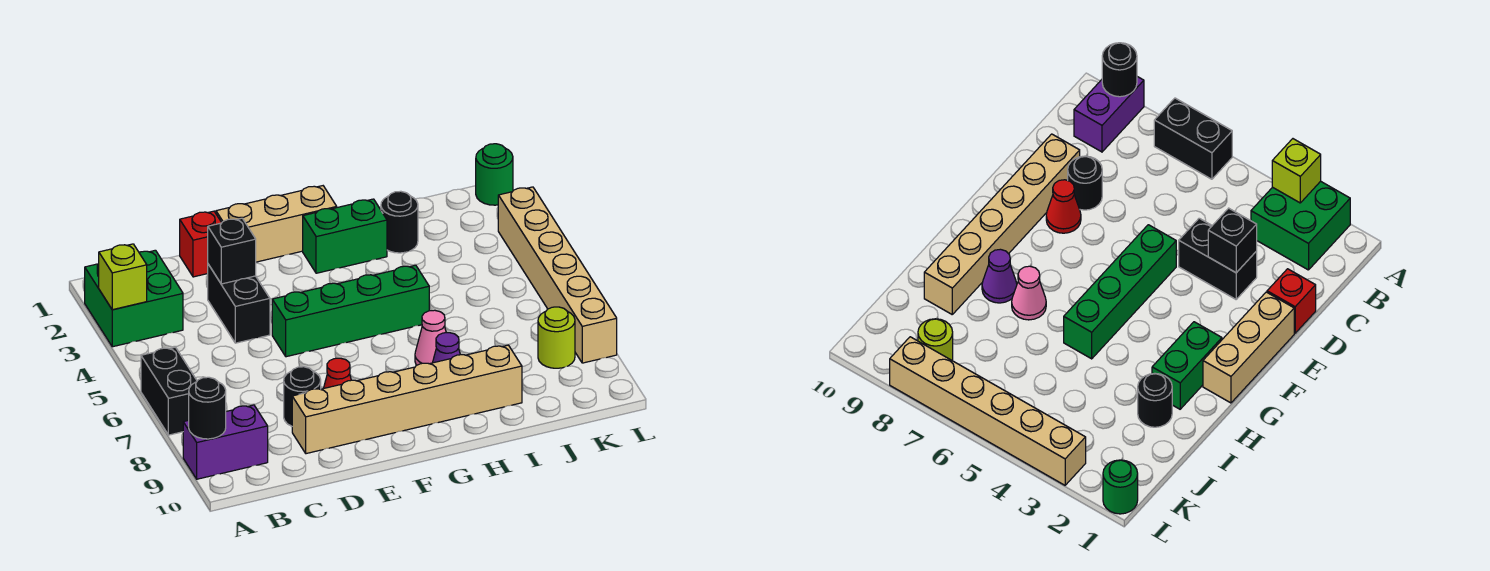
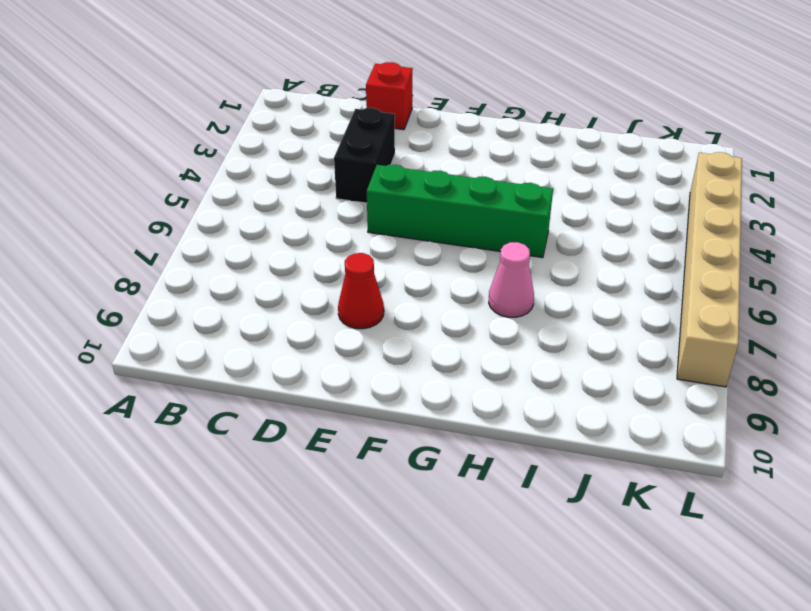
none -> green brick A2:B3 level 1
none -> black brick A6:A7 level 1
none -> purple brick A9:B9 level 1

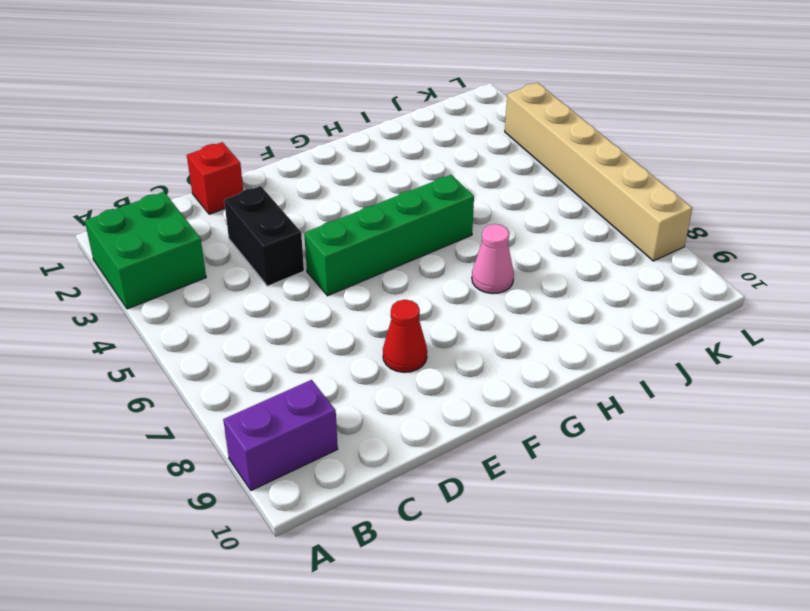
none -> black brick A6:A7 level 1
none -> black round brick D8 level 1
none -> tan brick D9:I9 level 1

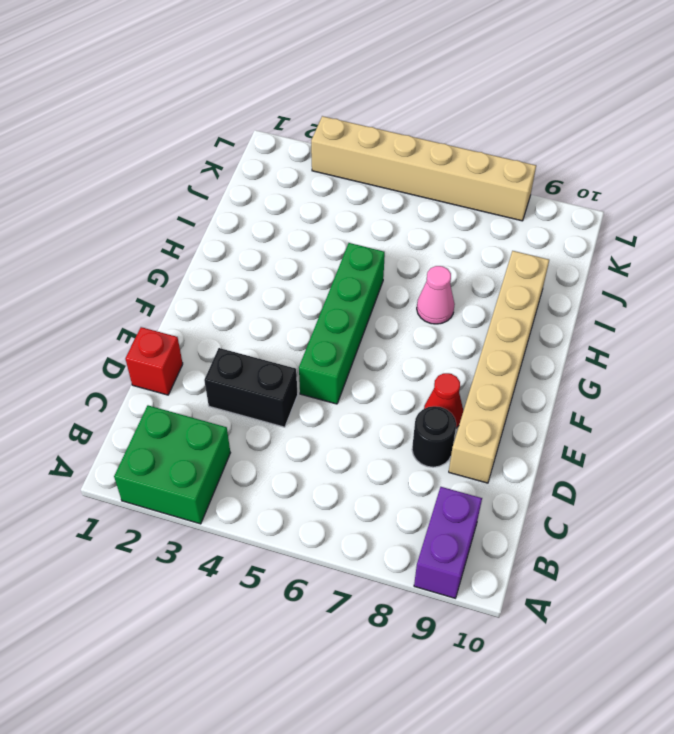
none -> black brick A6:A7 level 1
none -> tan brick E1:G1 level 1
none -> green brick G2:H2 level 1

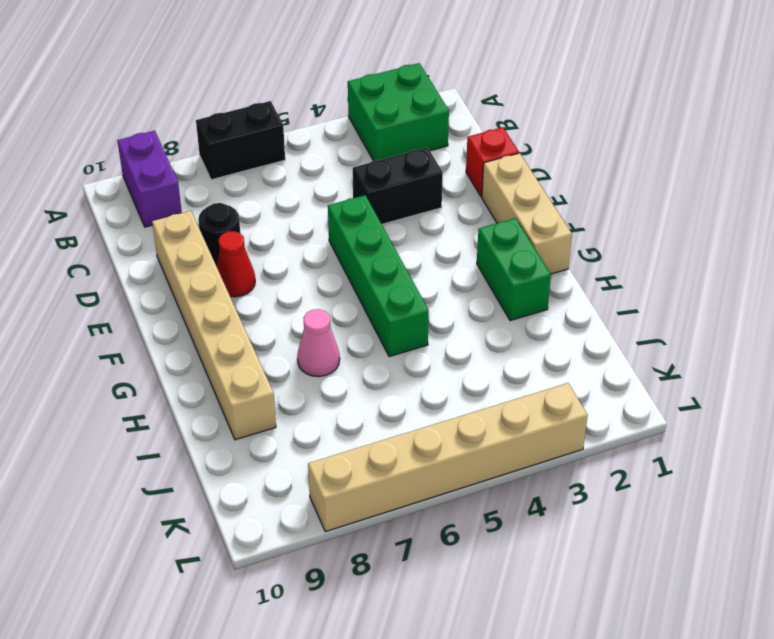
none -> purple cone H8 level 1
none -> black round brick I2 level 1
none -> lime round brick K8 level 1

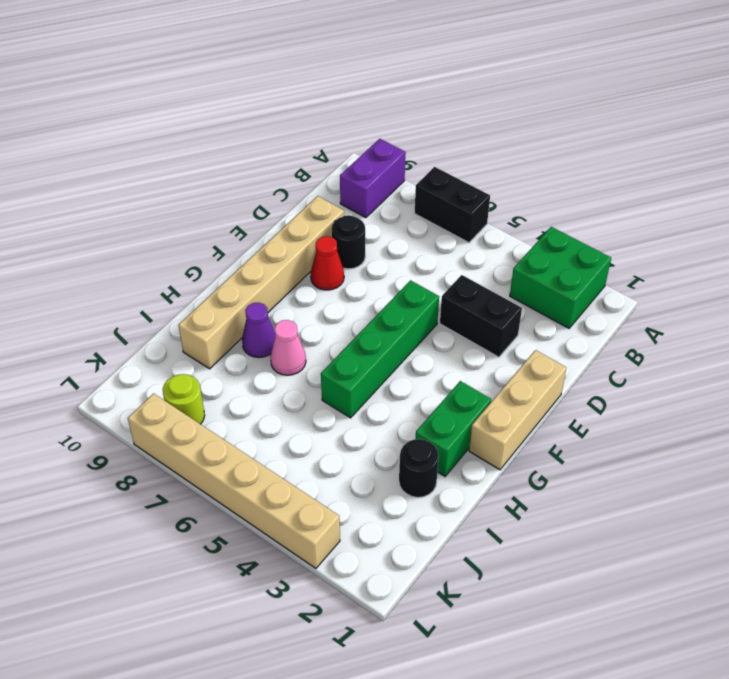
none -> red brick D1 level 1
none -> green round brick L1 level 1
none -> lime brick A3 level 2

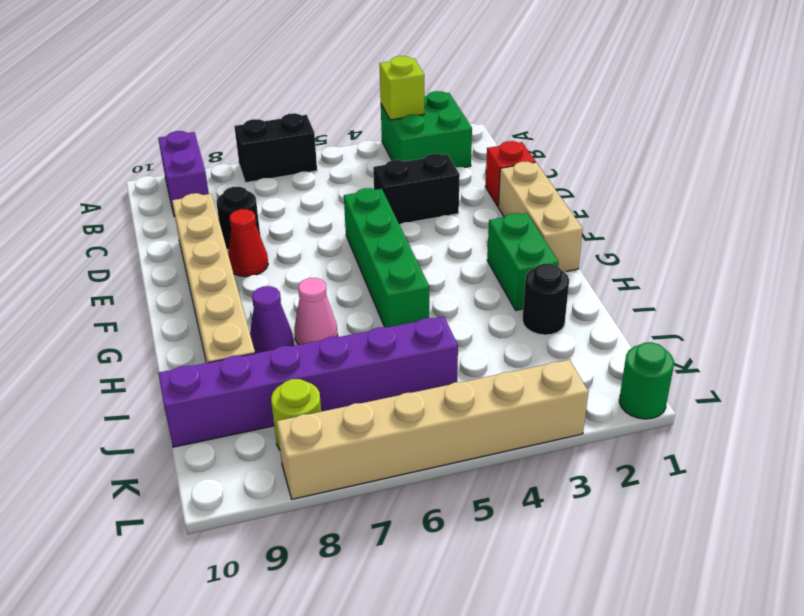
purple brick J5:J10 level 1 -> none
none -> black round brick A9 level 2
none -> black brick D3 level 2

